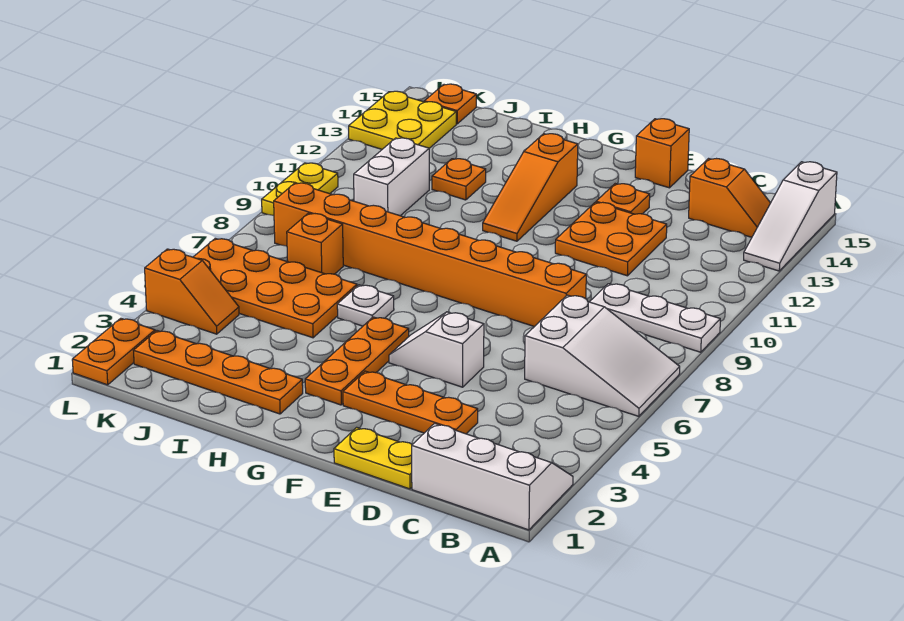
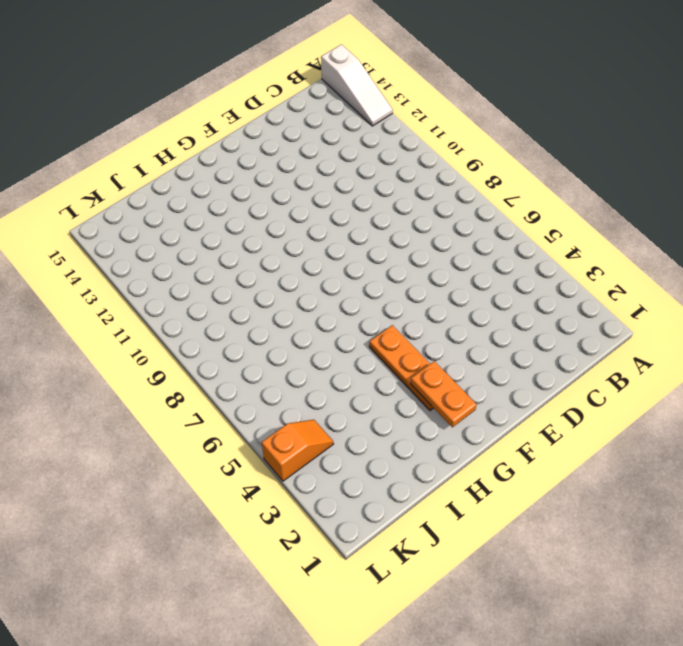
orange plate G2:G3 level 2 -> orange plate L1:L2 level 1
none -> white slope A1:C2 level 1 top 1
none -> white slope A6:C7 level 1 top C
none -> white plate A9:C9 level 1

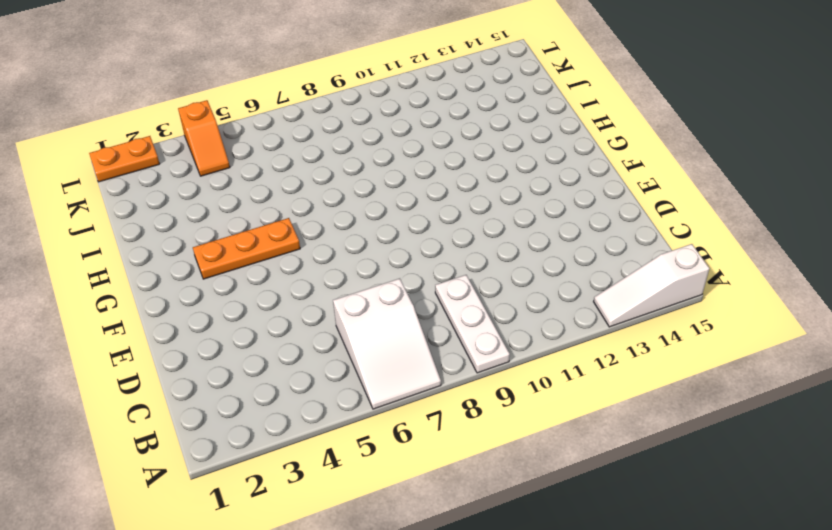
none -> white slope A1:C2 level 1 top 1
none -> orange slope B14:C14 level 1 top C
none -> yellow plate D1:E1 level 1

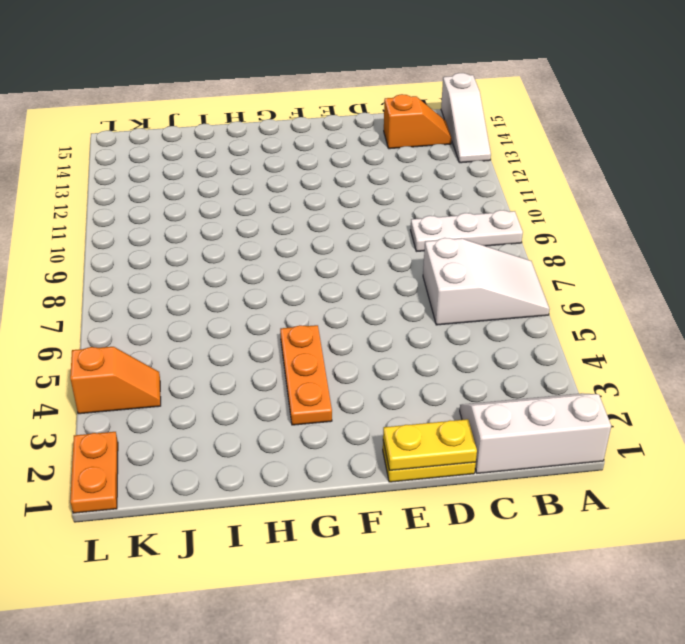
yellow plate D1:E1 level 2 -> yellow plate L9:L10 level 1
none -> orange plate D3:F3 level 1
none -> orange brick D8:K8 level 1
none -> orange plate D11:E12 level 1

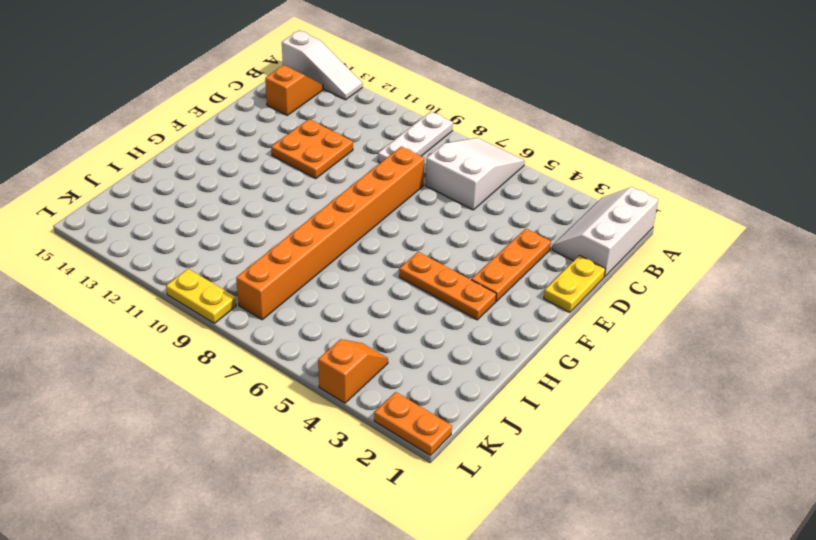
none -> white slope E5:F5 level 1 top E
none -> orange plate E13 level 1
none -> orange brick E15 level 1

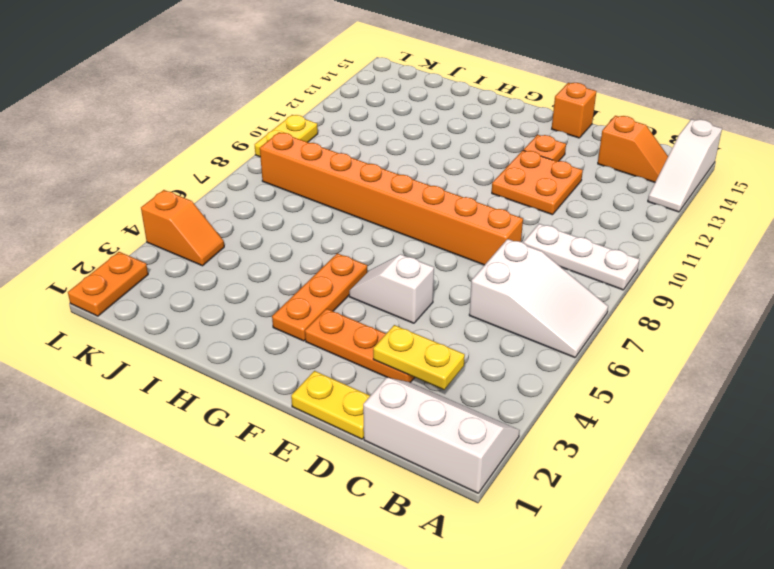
yellow plate C3:D3 level 2 -> none
none -> orange slope G11:G13 level 1 top 13
none -> orange plate H2:K2 level 1
none -> white plate H6 level 1

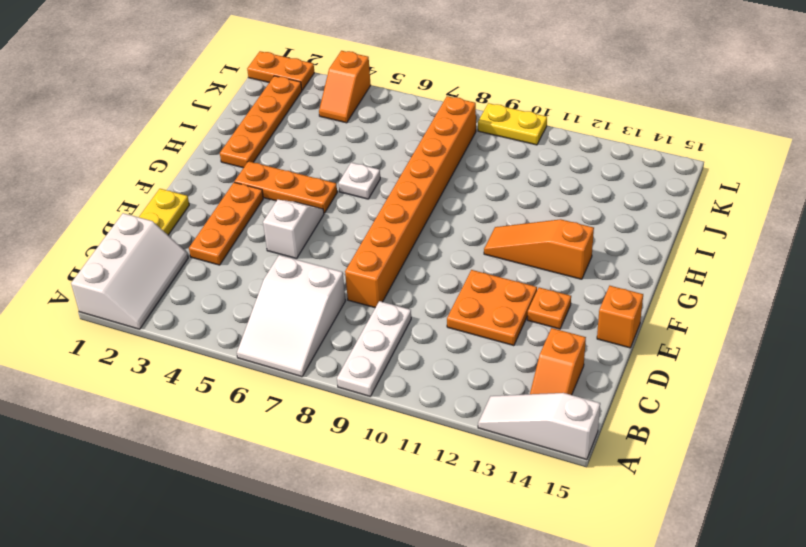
none -> orange plate I5:L6 level 1
none -> orange plate I12 level 1
none -> orange brick J7 level 1

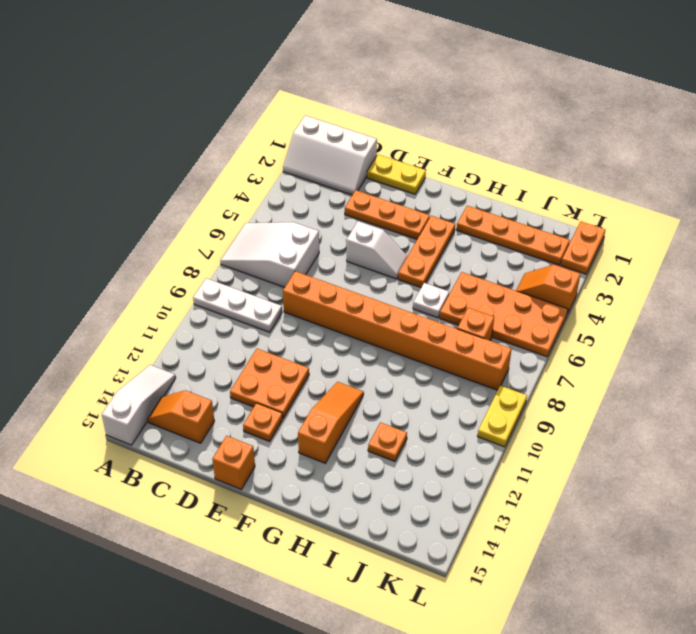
none -> white brick J10:J11 level 1
none -> yellow plate K13:L14 level 1
none -> orange plate K15 level 1

